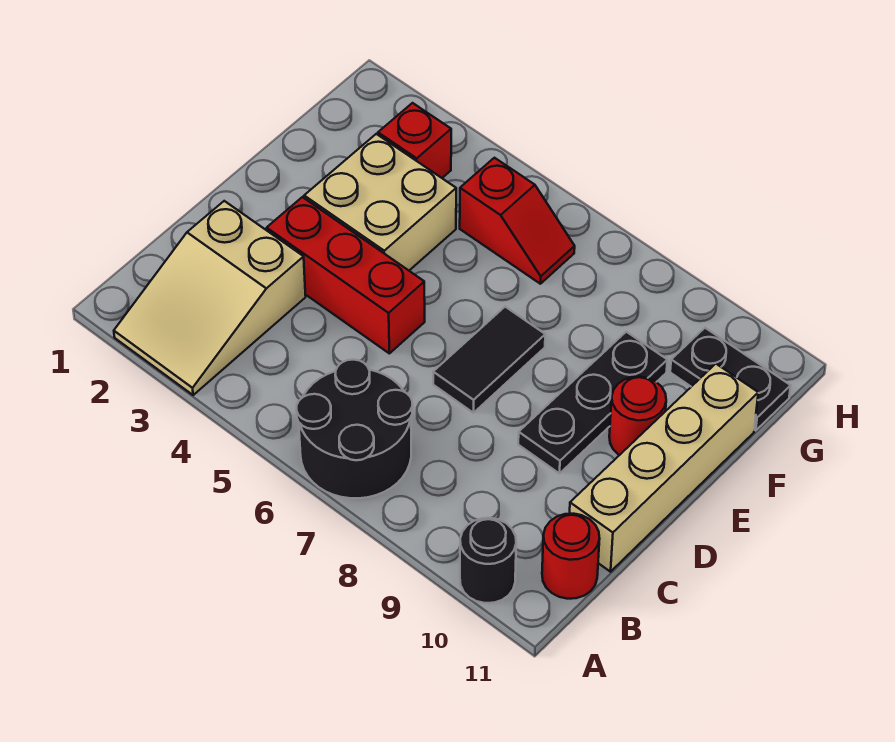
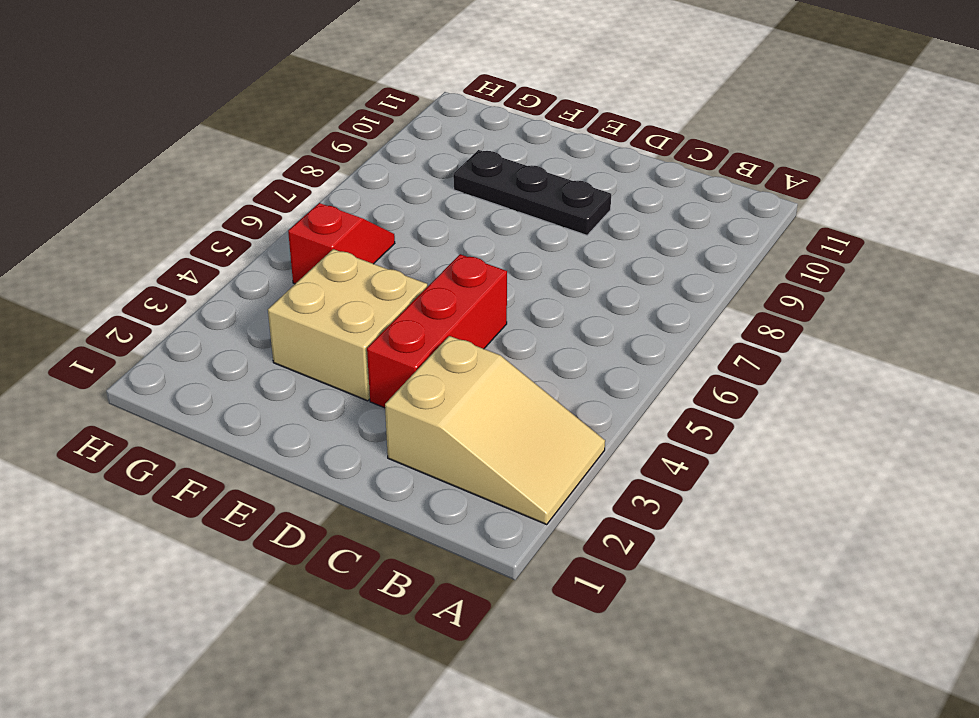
none -> black round brick A6:B7 level 1
none -> black round brick A10 level 1
none -> red round brick B11 level 1

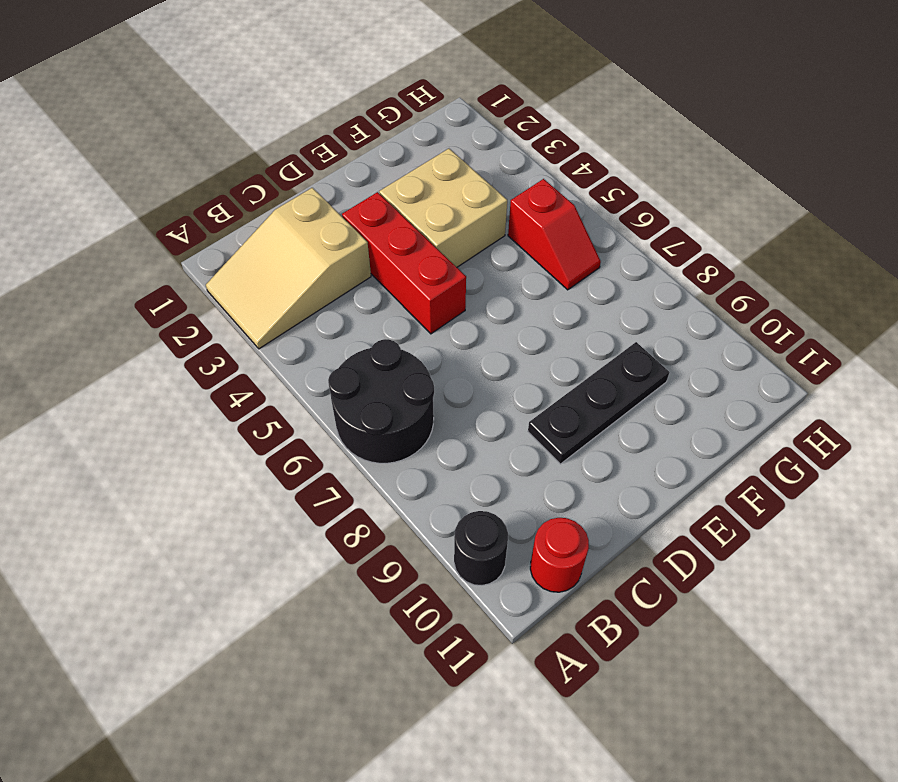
none -> tan brick C11:F11 level 1
none -> black tile D7:E7 level 1
none -> red round brick E10 level 1

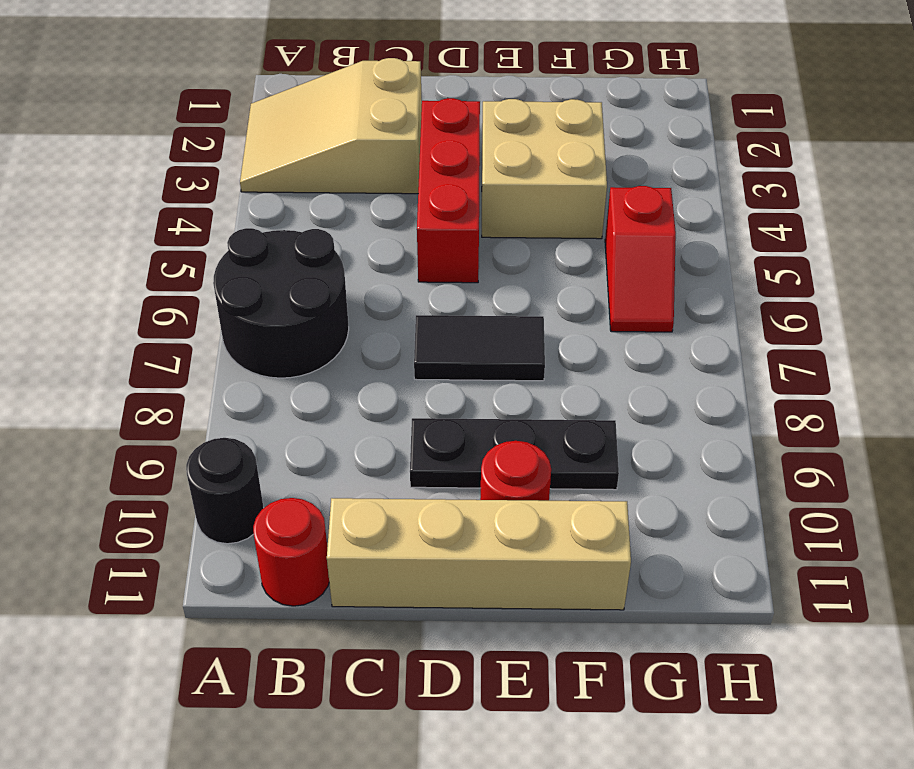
none -> red brick G3 level 1
none -> black plate G10:G11 level 1

